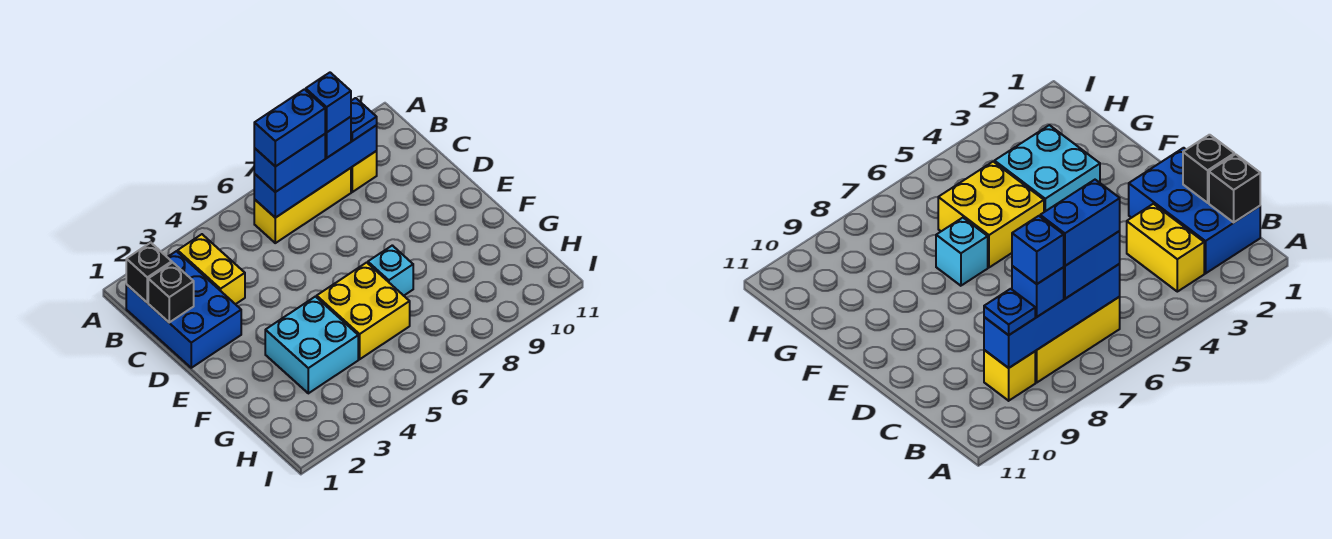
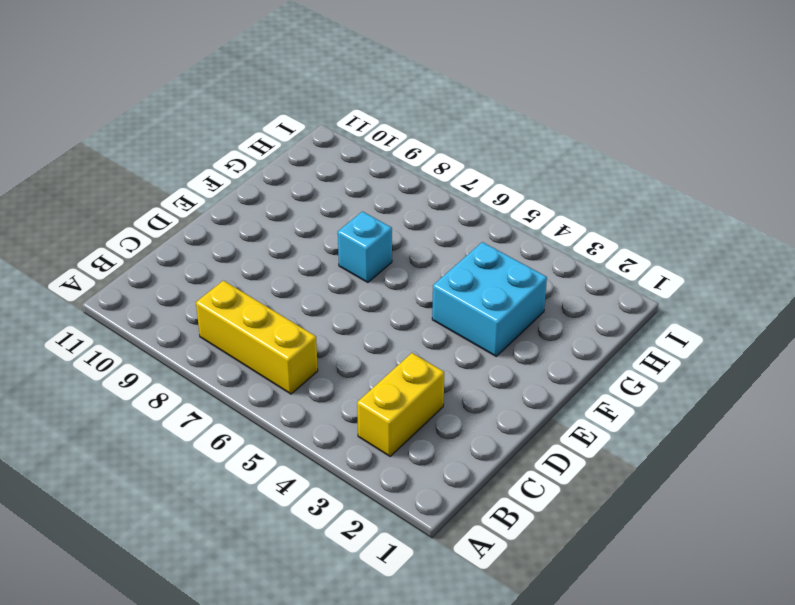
none -> blue brick B1:D2 level 1
none -> yellow brick B9 level 1
none -> yellow brick F5:G6 level 1

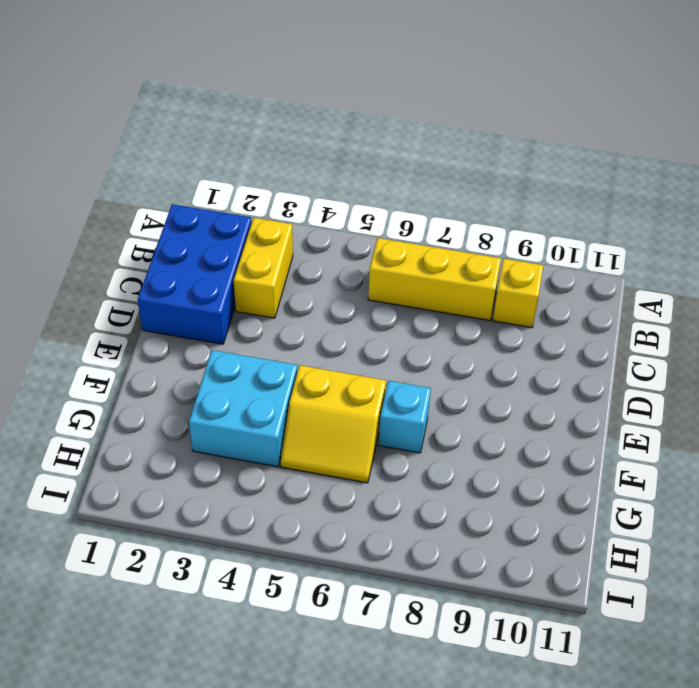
yellow slope F5:G6 level 1 top F -> yellow brick F5:G6 level 1
none -> black brick B1 level 2
none -> blue brick B6:B9 level 2
none -> black brick C1 level 2

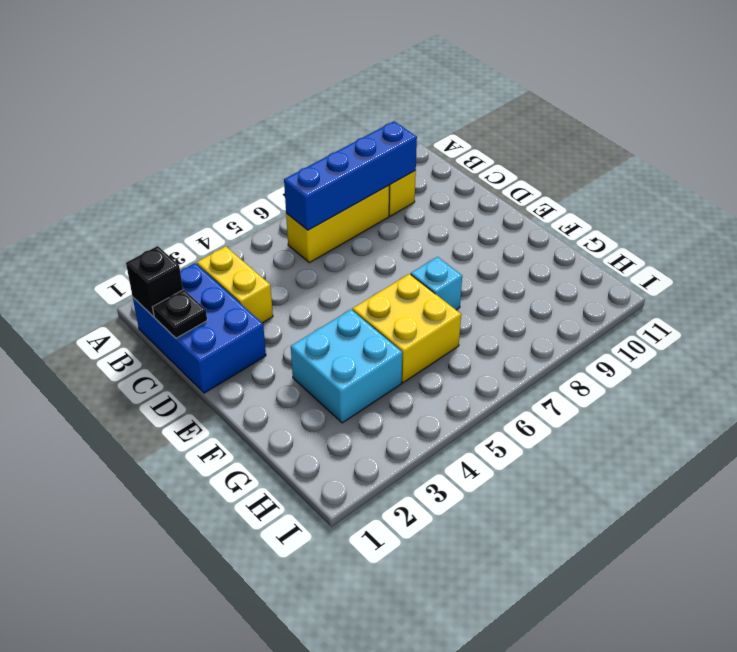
black plate C1 level 2 -> black brick C1 level 2
none -> blue brick B6:B7 level 3
none -> blue brick B8 level 3
none -> blue plate B9 level 3

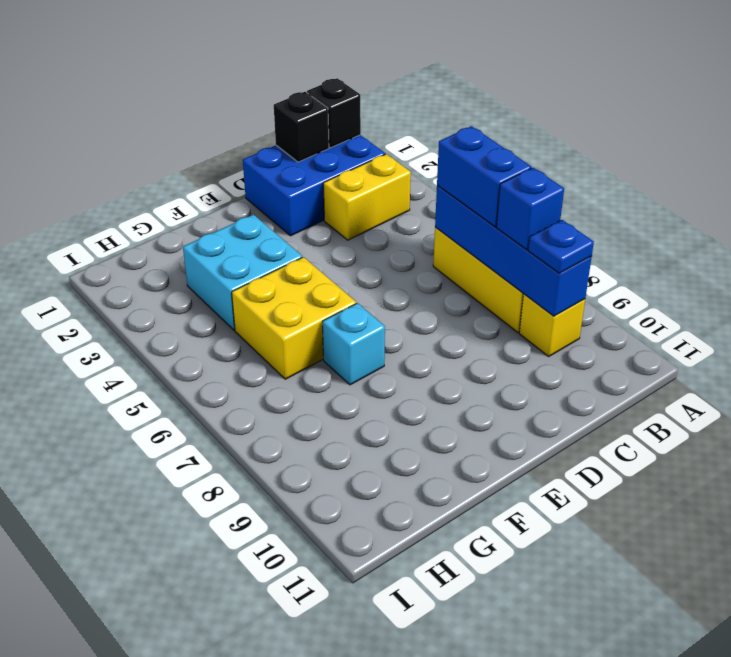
none -> blue brick B6:B7 level 4
none -> blue brick B8 level 4

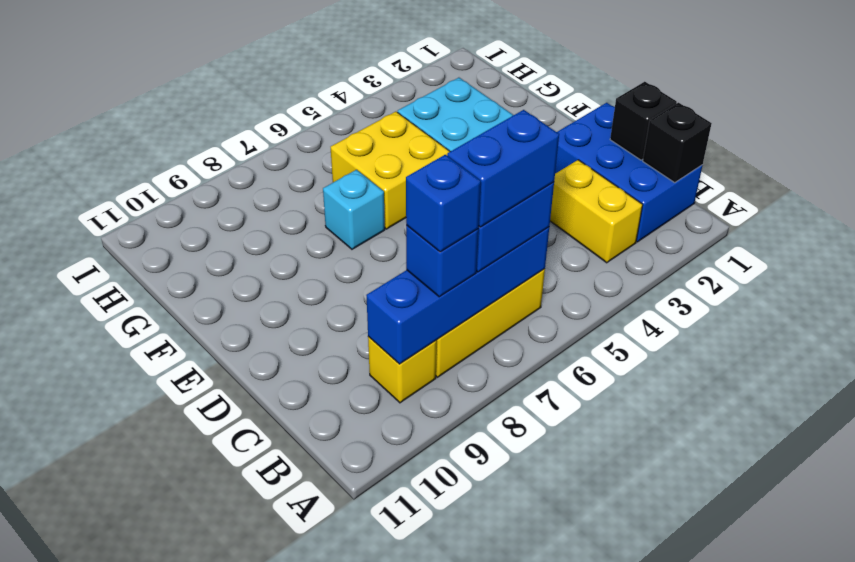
none -> blue plate B9 level 3

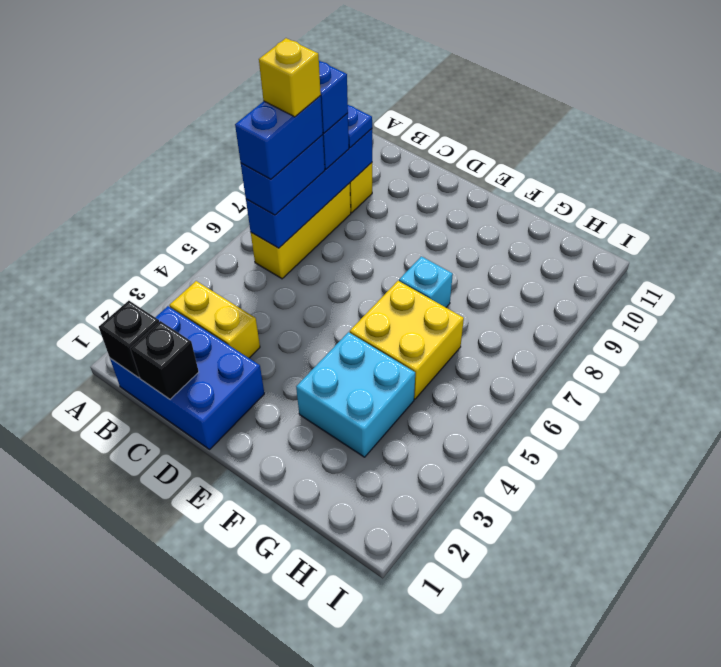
yellow brick B7 level 5 -> none

